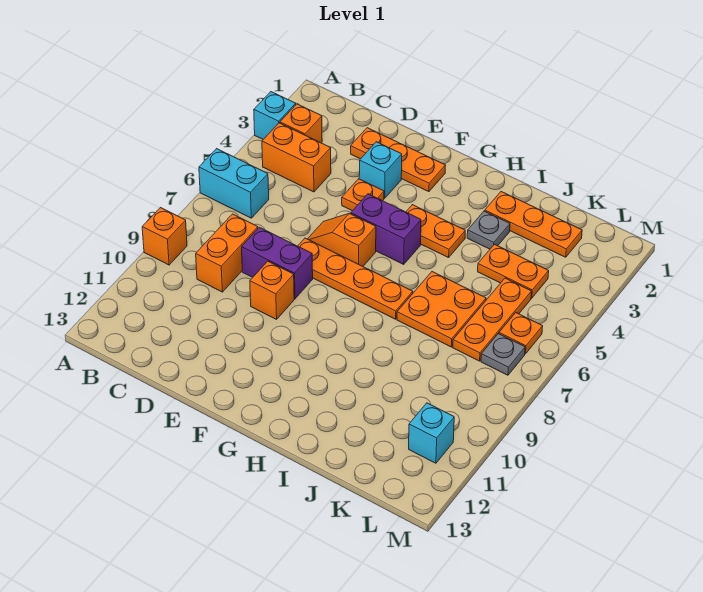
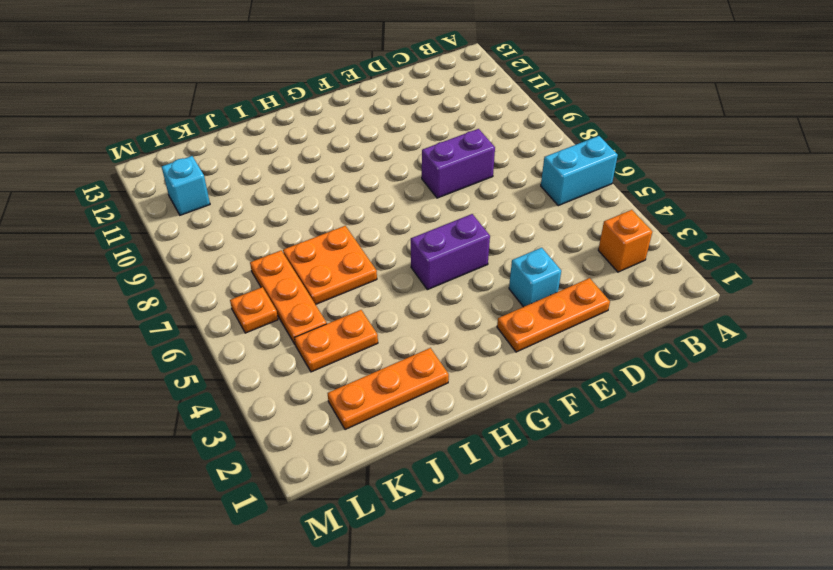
none -> cyan brick A3 level 1
none -> orange brick A9 level 1
none -> orange brick B4:C4 level 1

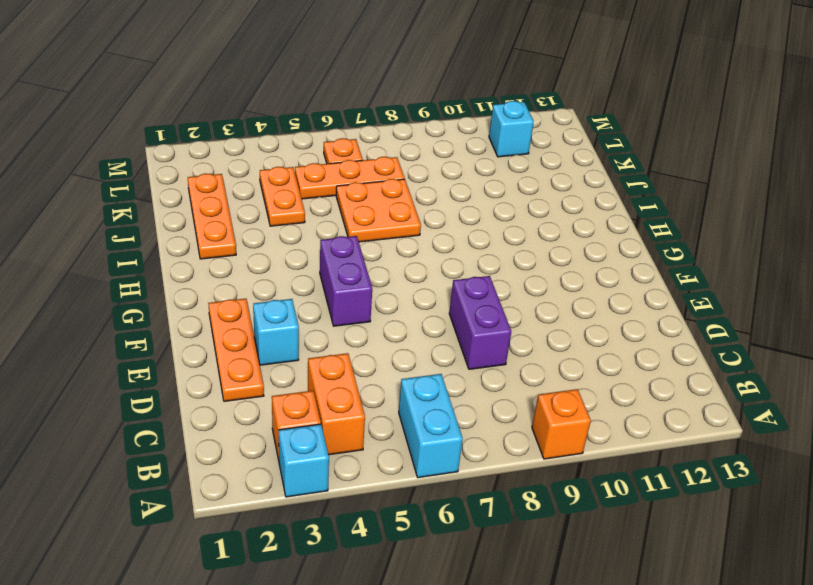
none -> orange brick C8:C9 level 1
none -> orange plate E4 level 1
none -> orange slope E6:F6 level 1 top F

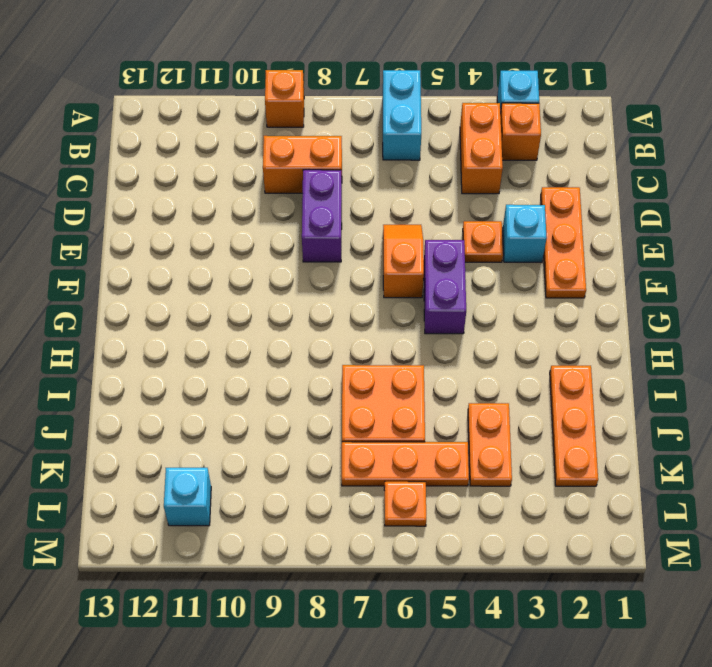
none -> orange plate E7:H7 level 1
none -> orange brick E9 level 1
none -> orange plate G4:H4 level 1

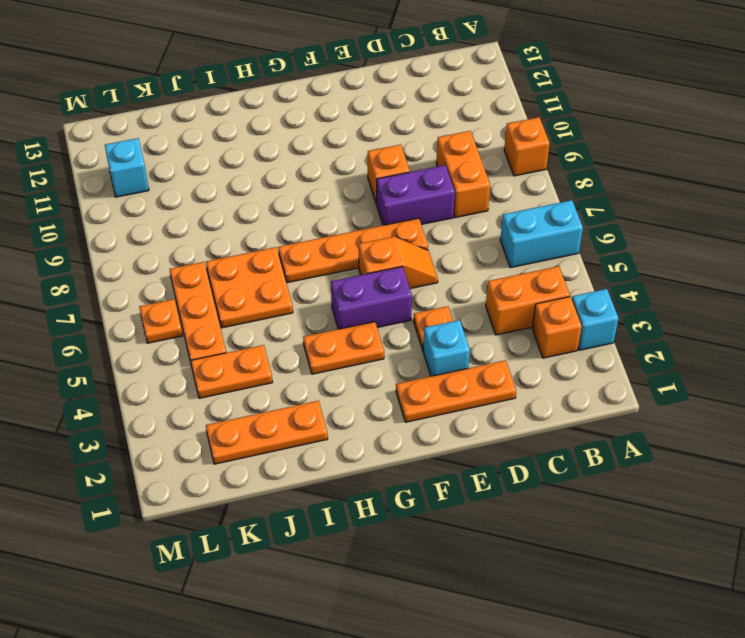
none -> grey plate I3 level 1
none -> grey plate L7 level 1

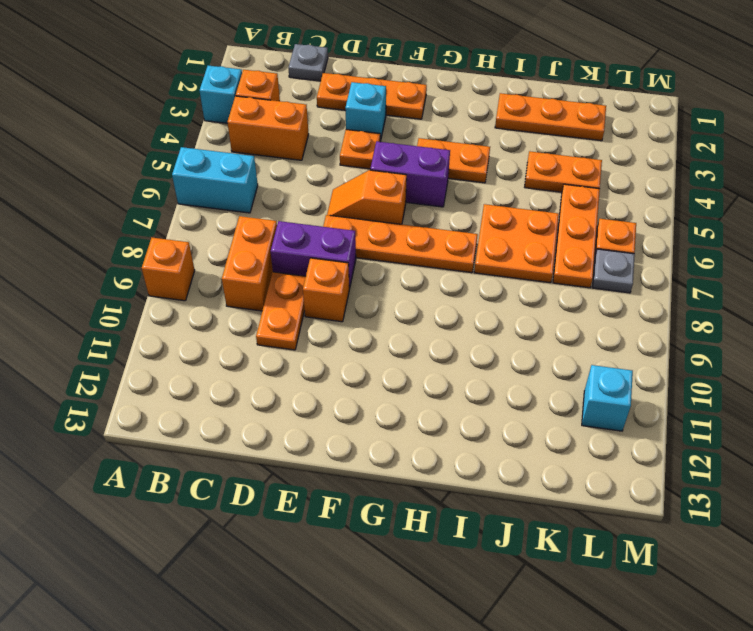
grey plate C1 level 1 -> grey plate I3 level 1
orange plate D9:D10 level 1 -> none

